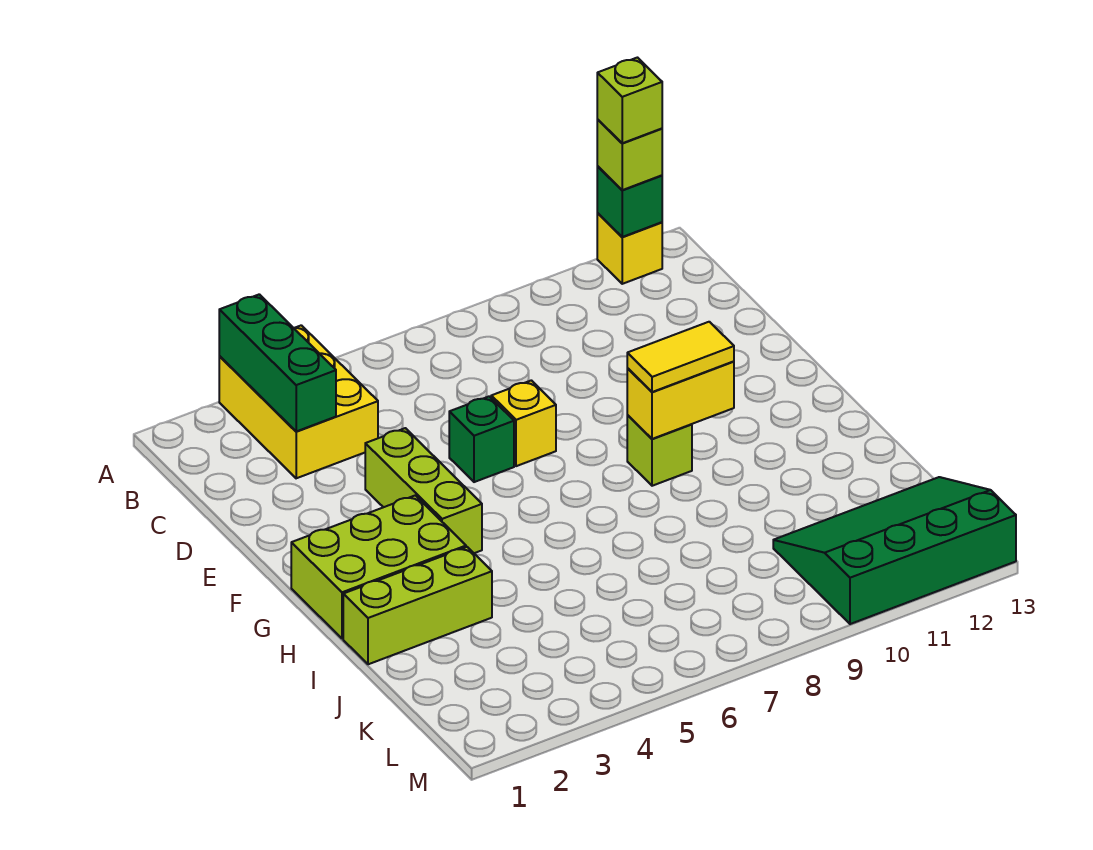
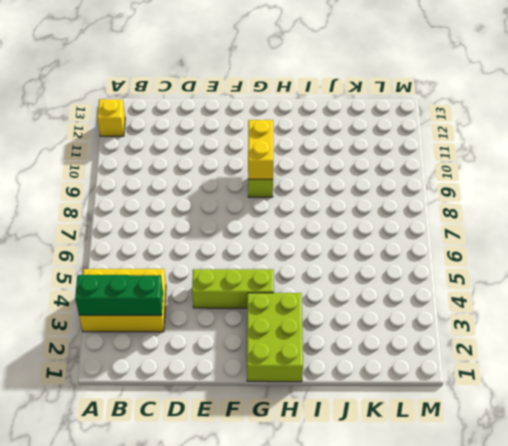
none -> green brick E6 level 1
none -> yellow brick E7 level 1
none -> lime brick I1:I3 level 1

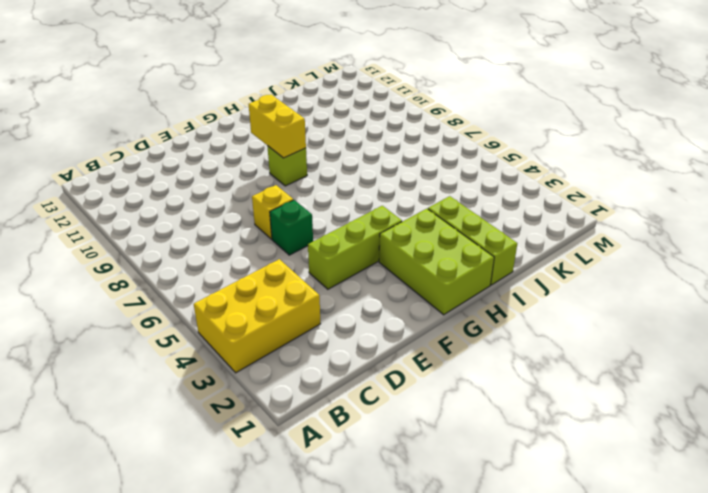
none -> yellow brick A12 level 1
none -> green slope K10:M13 level 1 top M
none -> green brick A3:C3 level 2

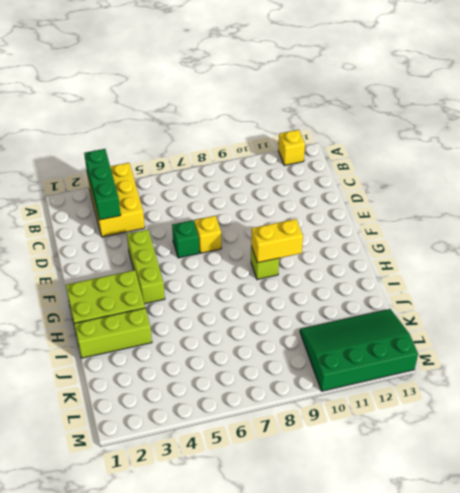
none -> green brick A12 level 2
none -> lime brick A12 level 3
none -> yellow tile G9:G10 level 3

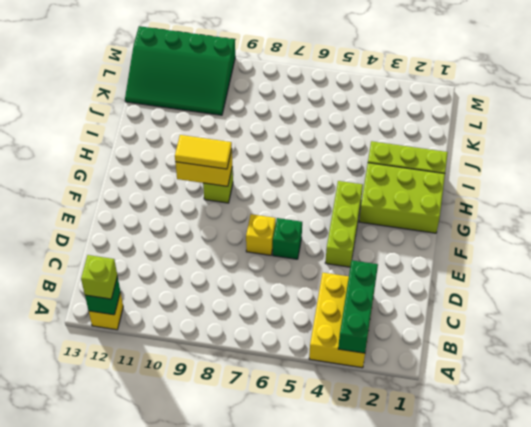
none -> lime brick A12 level 4

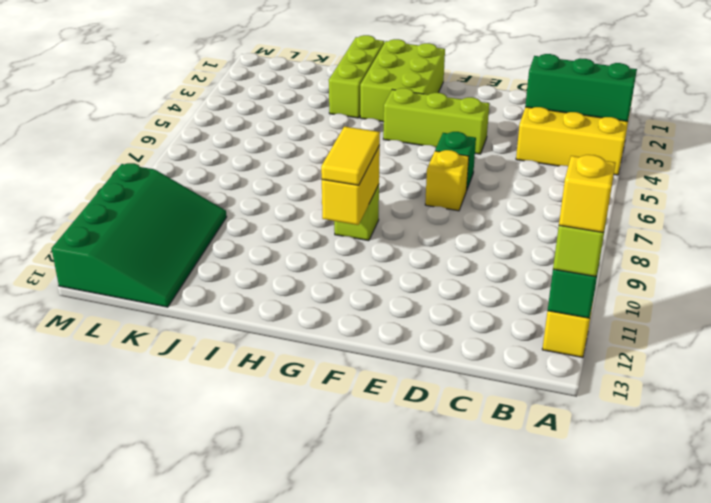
yellow brick A12 level 4 -> lime brick A12 level 4

